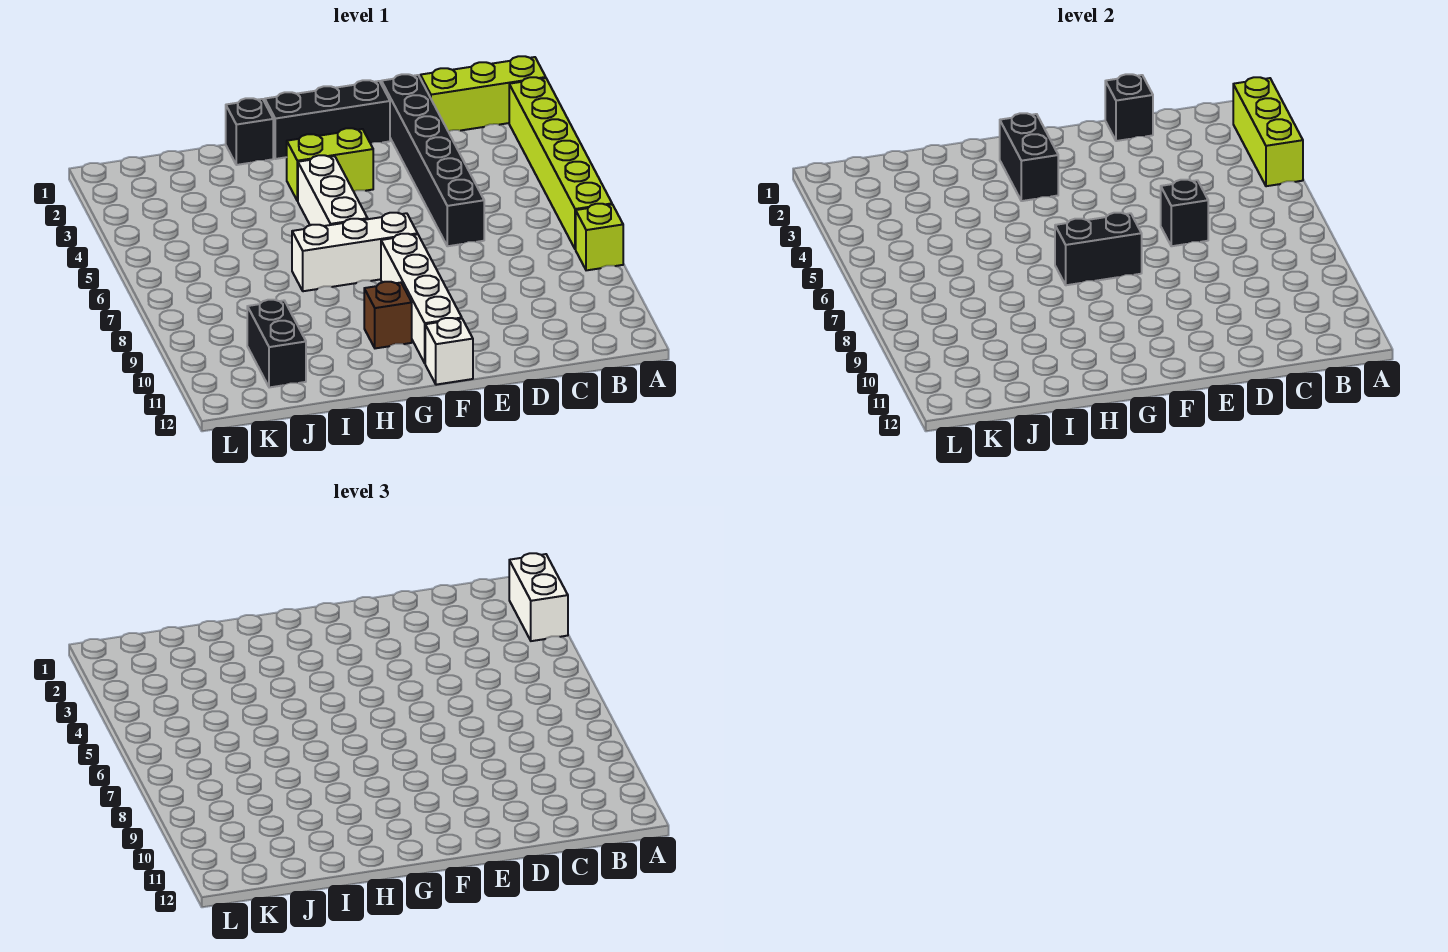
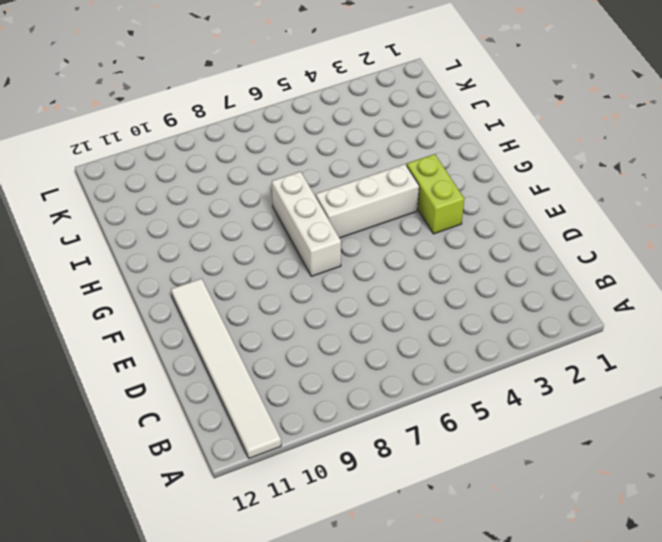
white tile A11:F11 level 1 -> white brick F8:F11 level 1
none -> lime brick A1:C1 level 1
none -> lime brick A2:A7 level 1
none -> lime brick A8 level 1

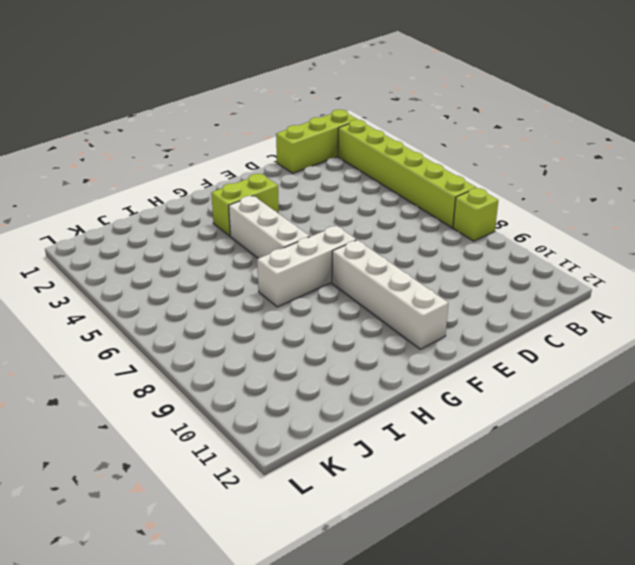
none -> black brick D1:D6 level 1
none -> black brick E1:G1 level 1
none -> white brick F12 level 1

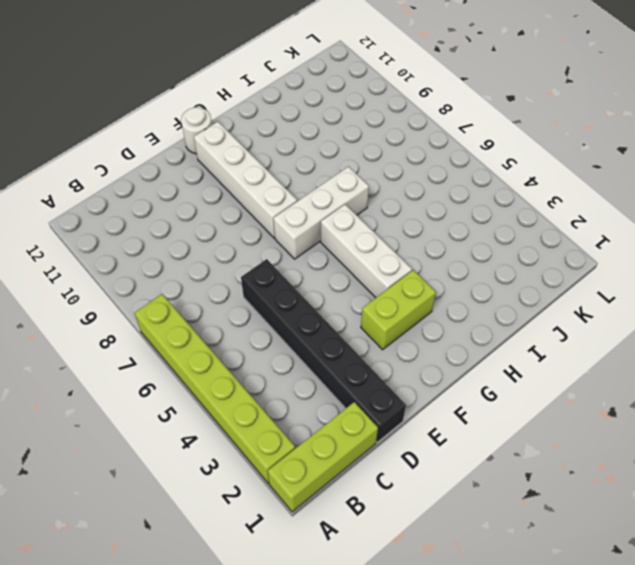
white round brick F12 level 1 -> white brick F12 level 1
none -> lime brick A8 level 1
none -> black brick E1:G1 level 1
none -> brown brick G10 level 1

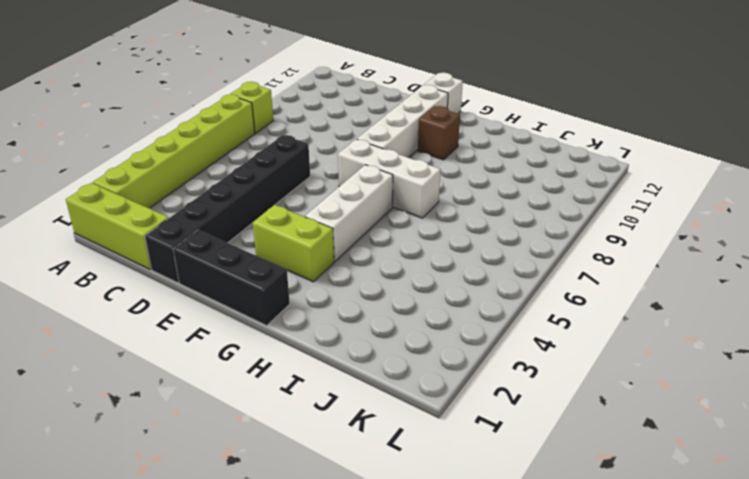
none -> black brick H1 level 1
none -> black brick J10:J11 level 1
none -> lime brick A2:A4 level 2

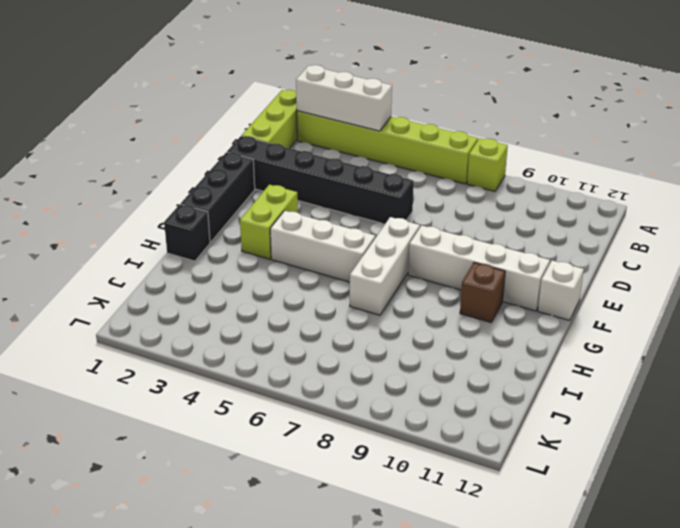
white brick A2:A4 level 2 -> lime brick A2:A4 level 2
none -> black brick J10:J11 level 1
none -> black brick D1 level 2
none -> black brick D6 level 2

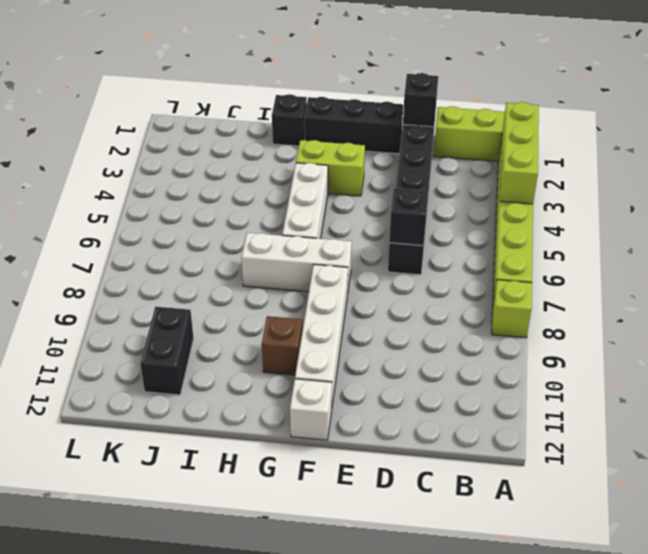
none -> black brick F7:G7 level 2
none -> black brick G2:G3 level 2
none -> white brick A2:A3 level 3

